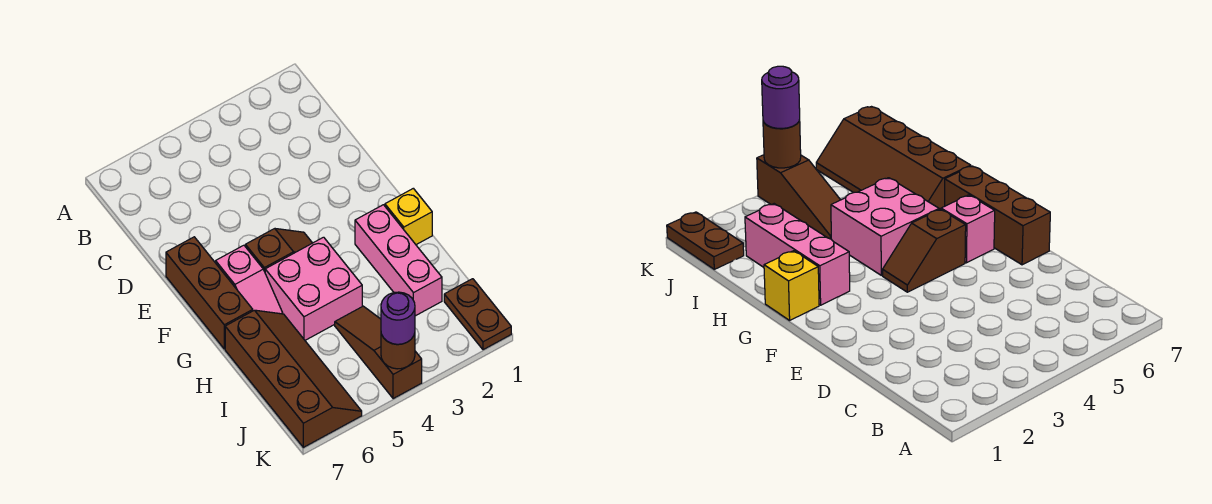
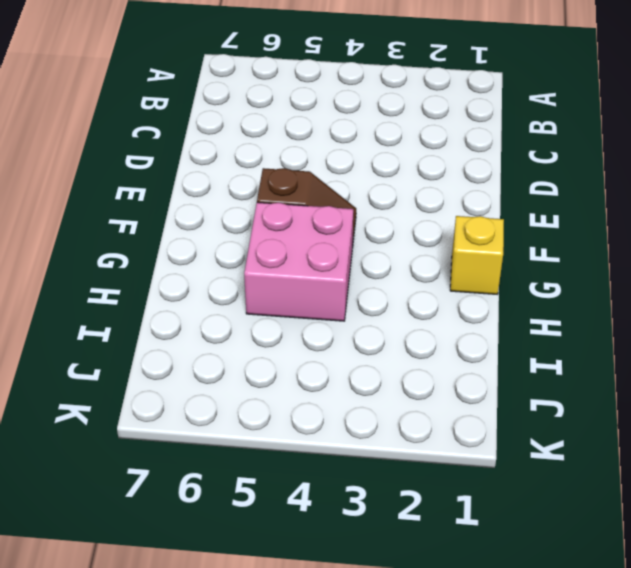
none -> brown brick E7:G7 level 1
none -> pink slope F6:G6 level 1 top F

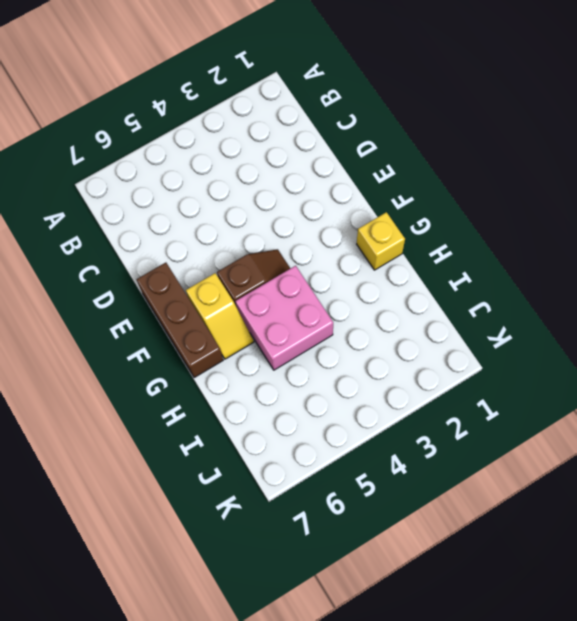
yellow slope F6:G6 level 1 top F -> pink slope F6:G6 level 1 top F
none -> pink brick G2:I2 level 1
none -> brown slope H6:K7 level 1 top 7

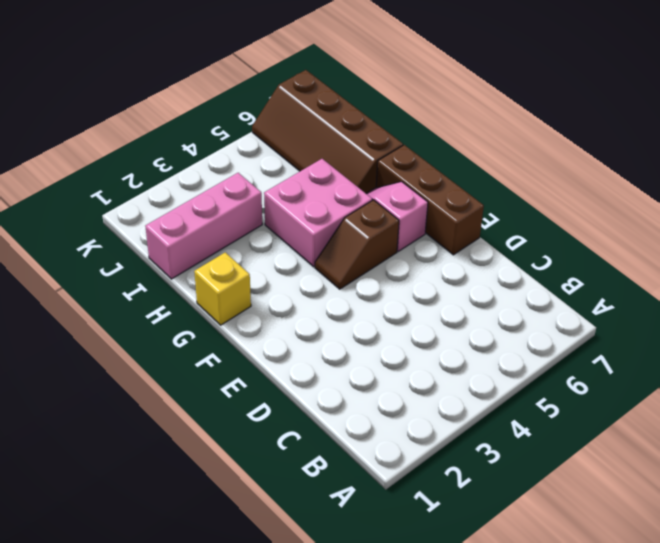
pink brick I1:I3 level 1 -> pink brick G2:I2 level 1
none -> brown slope I4:K4 level 1 top K
none -> brown plate J1:K1 level 1

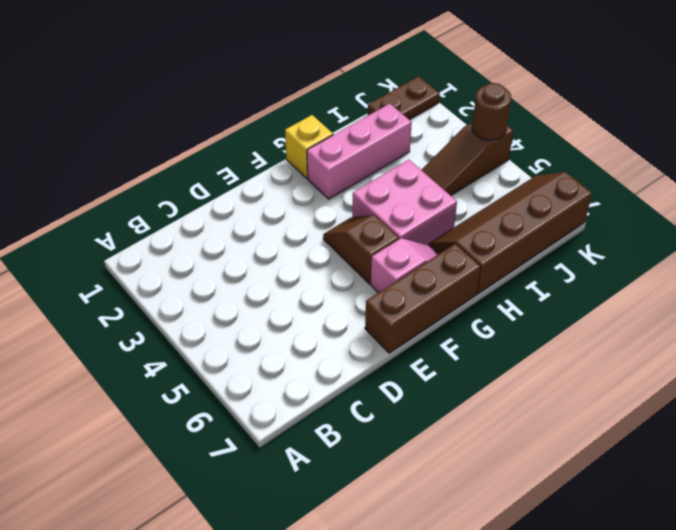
none -> purple round brick K4 level 3

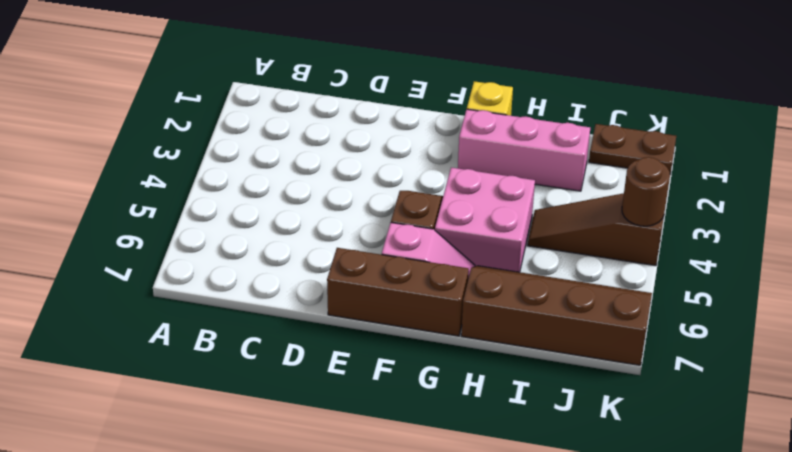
none -> purple round brick K4 level 3

